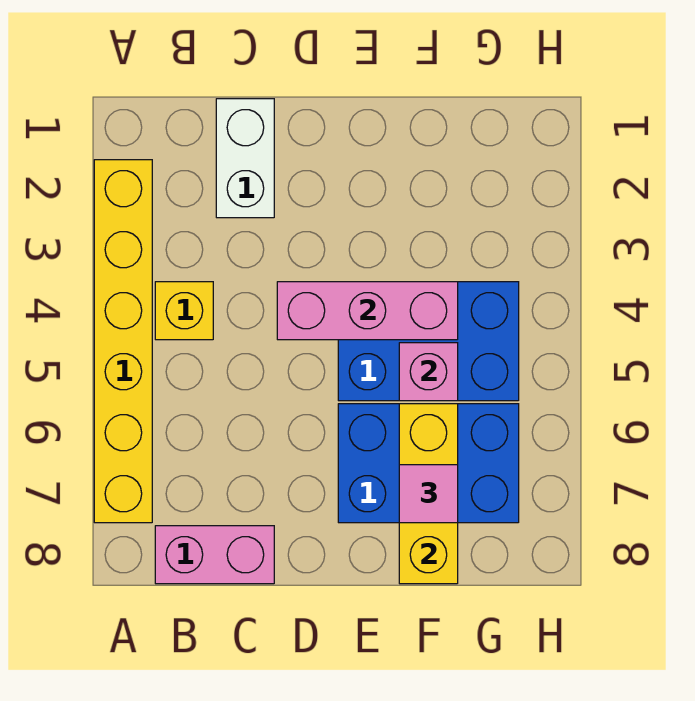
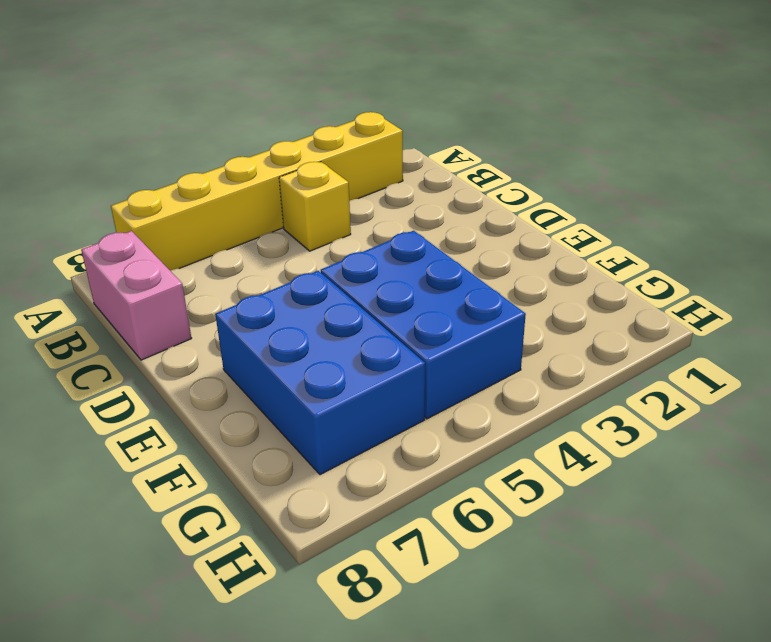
none -> white brick C1:C2 level 1
none -> pink brick D4:F4 level 2

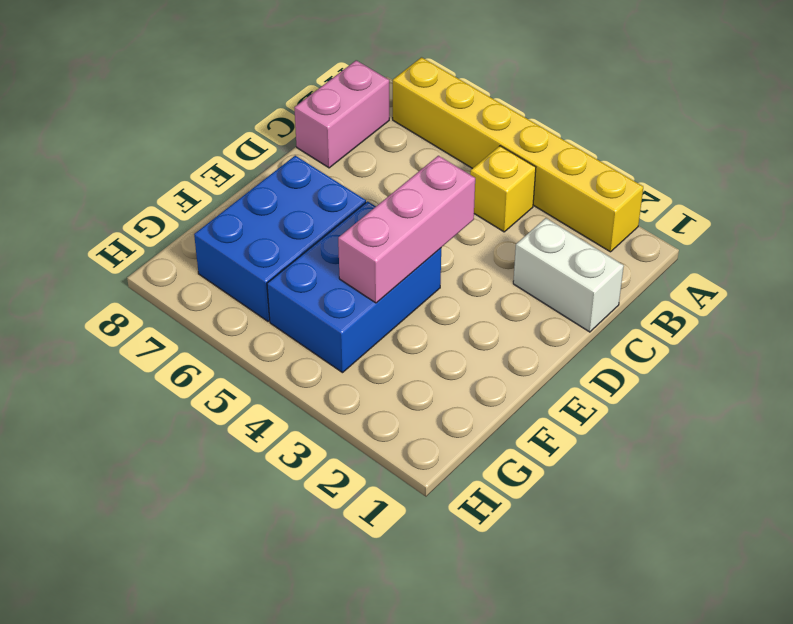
none -> pink brick F5 level 2
none -> yellow brick F6:F8 level 2

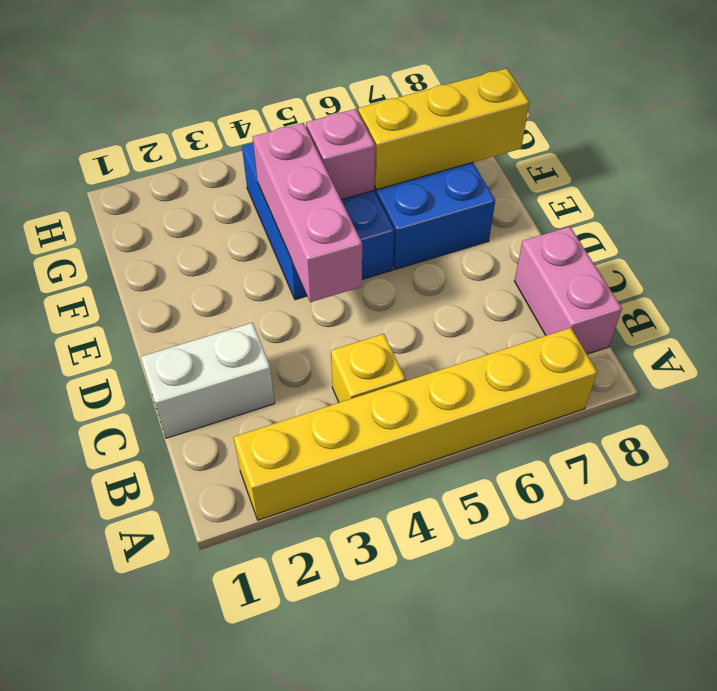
none -> pink tile F7 level 3

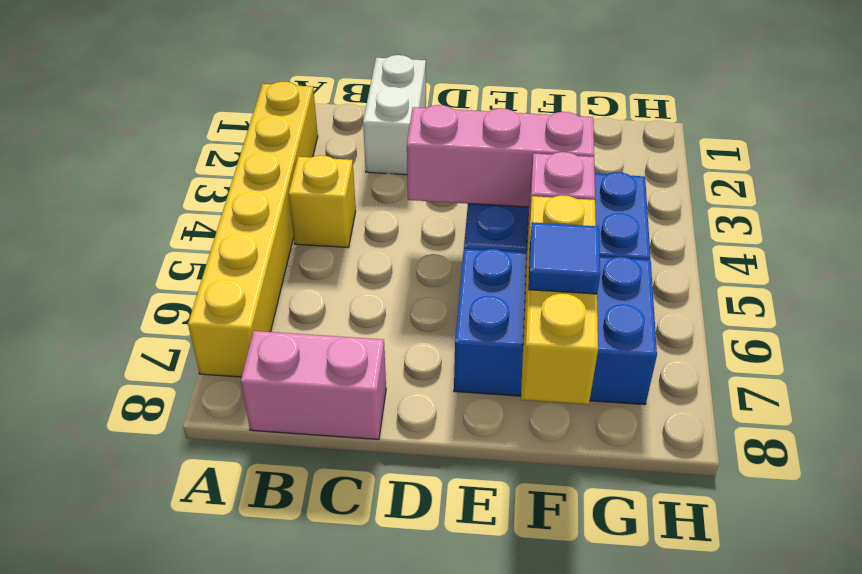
blue tile F7 level 3 -> pink tile F7 level 3

